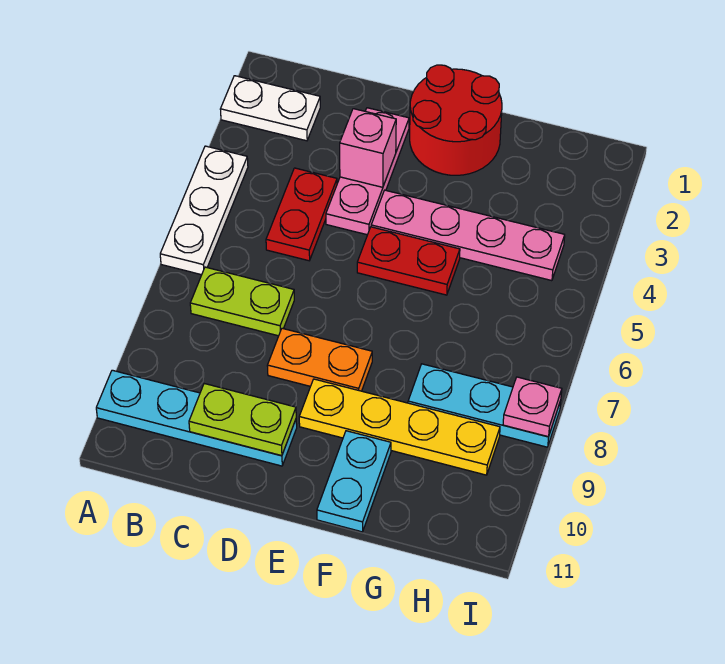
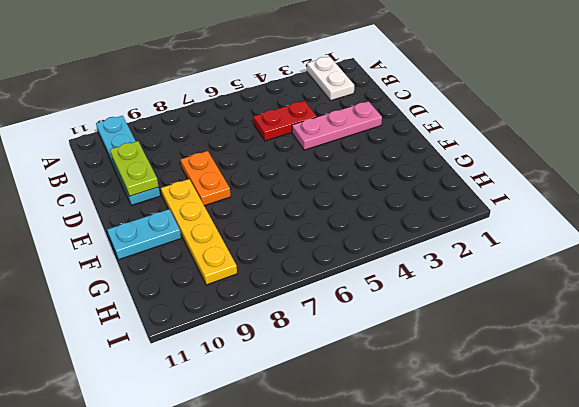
none -> white plate A4:A6 level 1
none -> lime plate B7:C7 level 1
none -> red round brick E1:F2 level 1

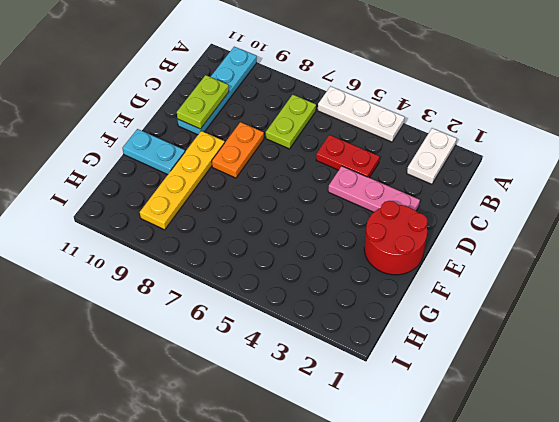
none -> pink plate E4:H4 level 1
none -> red plate E5:F5 level 1
none -> cyan plate G8:I8 level 1

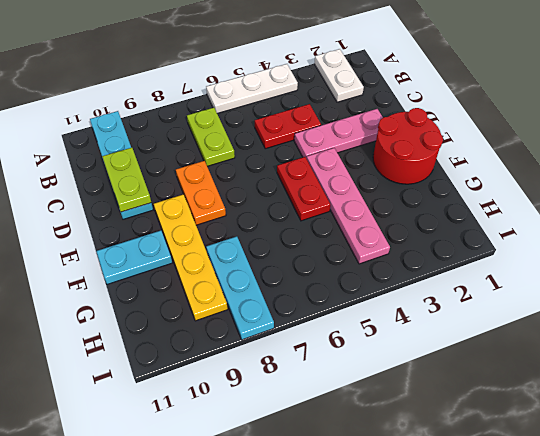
none -> pink brick D3 level 2
none -> pink plate I8 level 2

